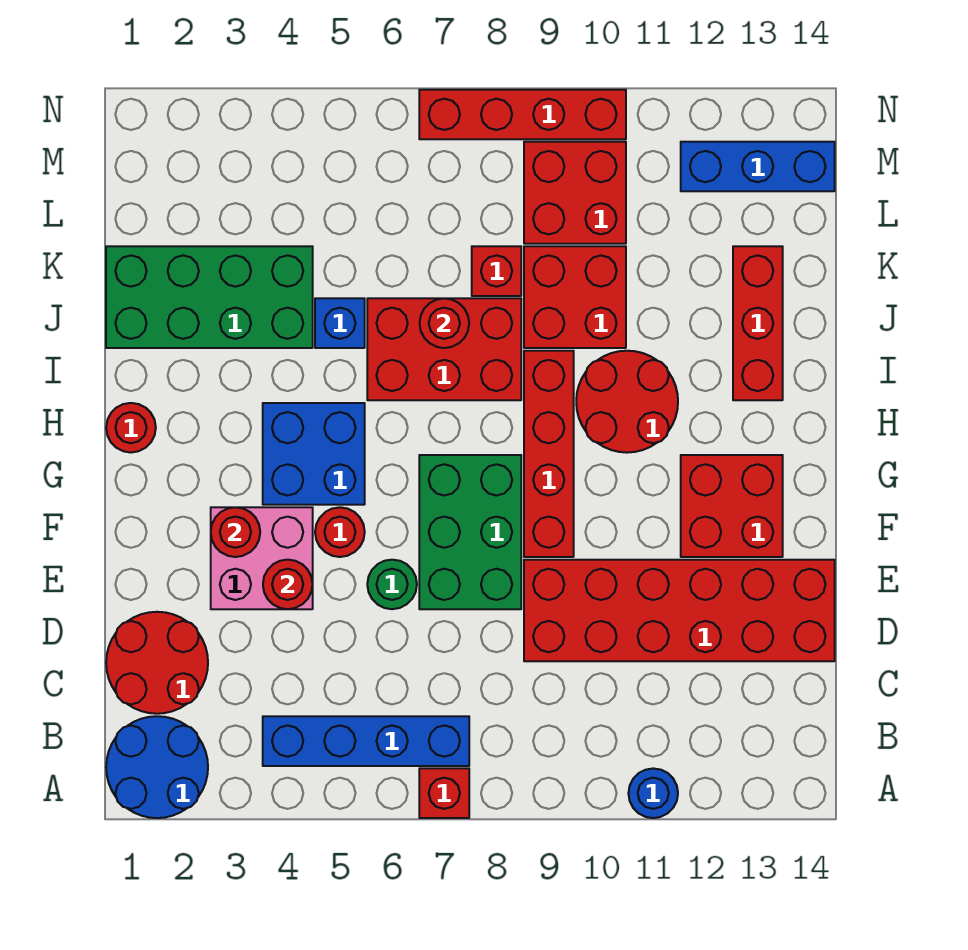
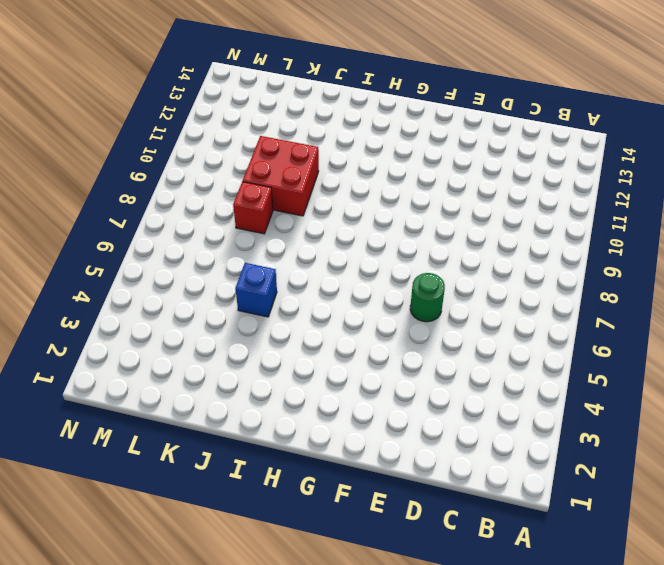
none -> blue round brick A1:B2 level 1
none -> red brick A7 level 1
none -> blue round brick A11 level 1

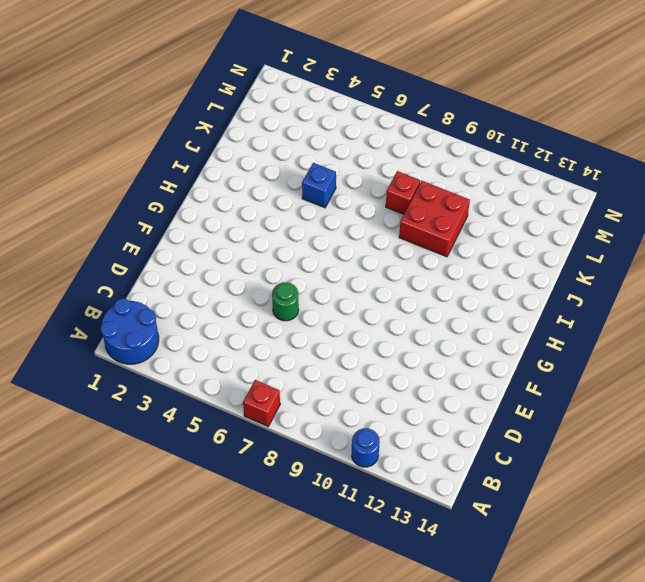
none -> blue brick B4:B7 level 1
none -> red round brick C1:D2 level 1
none -> red brick D9:E14 level 1

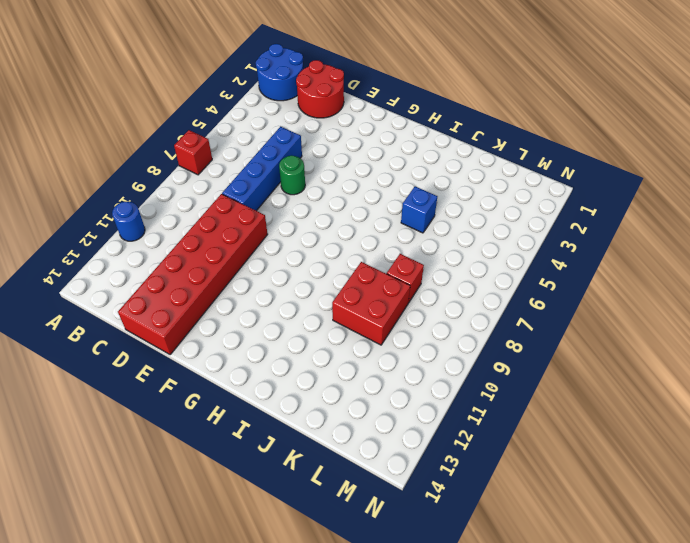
blue brick D5:D8 level 1 -> blue brick B4:B7 level 1
none -> pink brick E3:F4 level 1
none -> green brick E7:G8 level 1
none -> red round brick F5 level 1

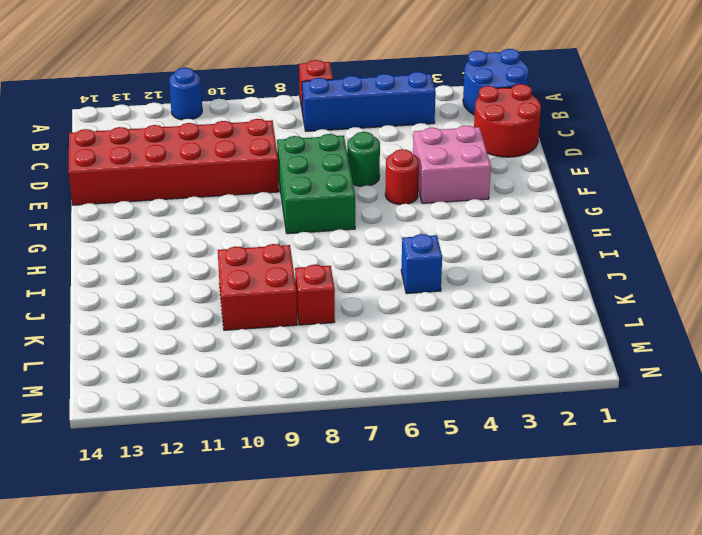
none -> red brick F9:I9 level 1
none -> red brick F12:G13 level 1
none -> blue brick G4:H5 level 1

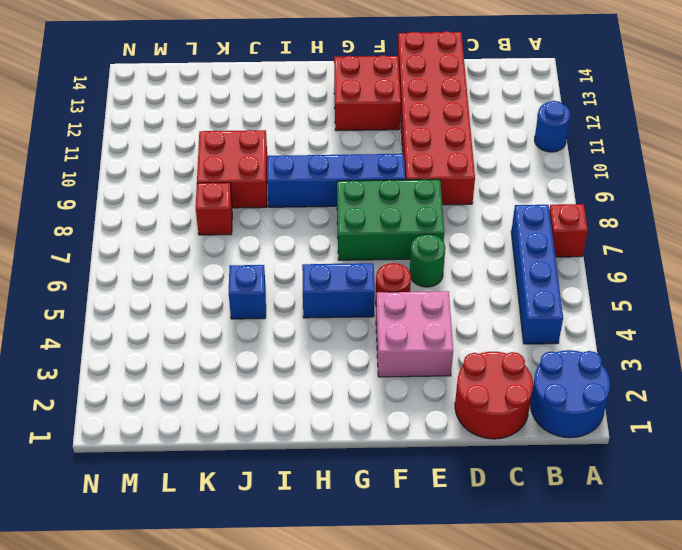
blue brick F9:I9 level 1 -> red brick F9:I9 level 1
blue brick G5:H5 level 1 -> blue brick G4:H5 level 1
none -> red round brick H1 level 1
none -> red round brick H10:I11 level 1
none -> red brick I6:J8 level 1

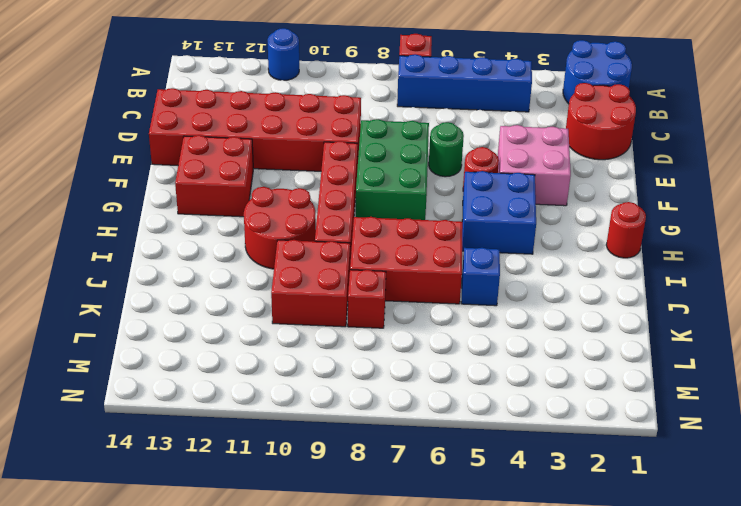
none -> red brick I13:K13 level 1
none -> green brick J1:K4 level 1
none -> red brick L9:M10 level 1

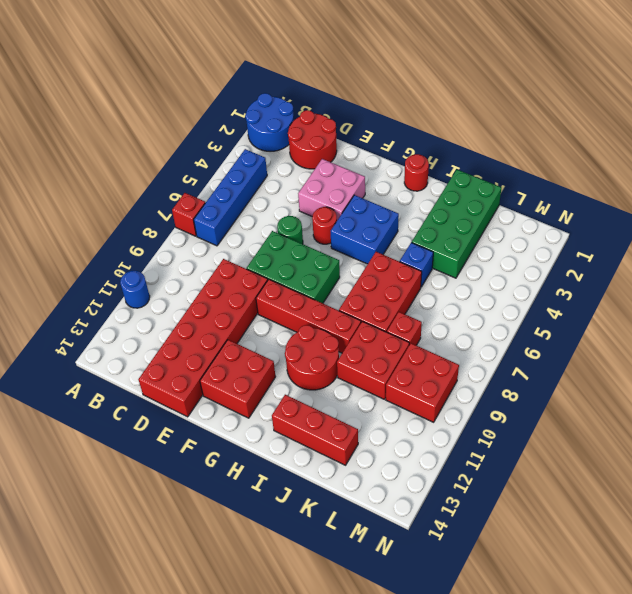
none -> blue brick M12:M14 level 1
none -> red brick N7:N10 level 1
none -> red round brick E4 level 2

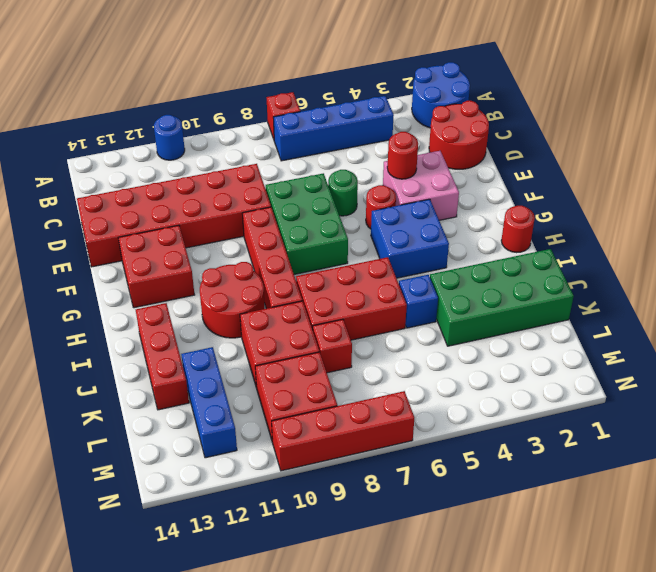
blue brick K12:M12 level 1 -> blue brick M12:M14 level 1
none -> red round brick F3 level 2
none -> red round brick J7 level 2

